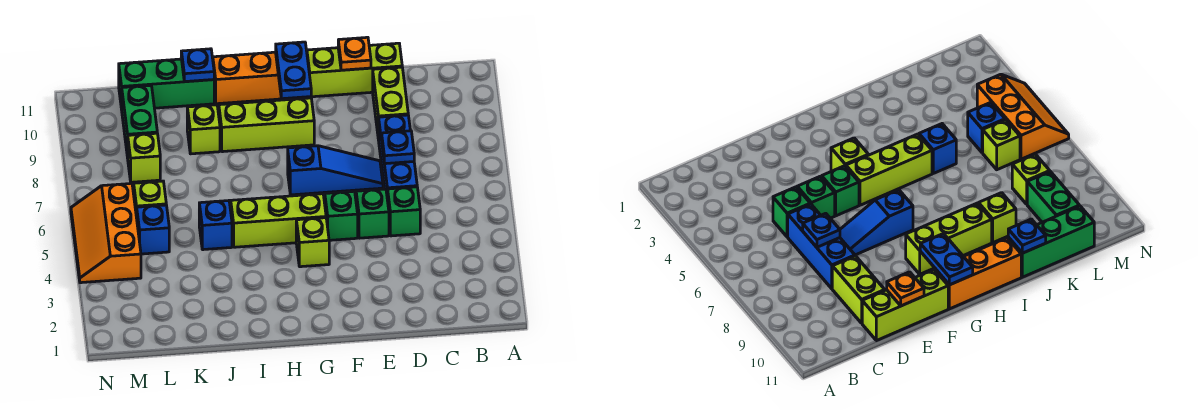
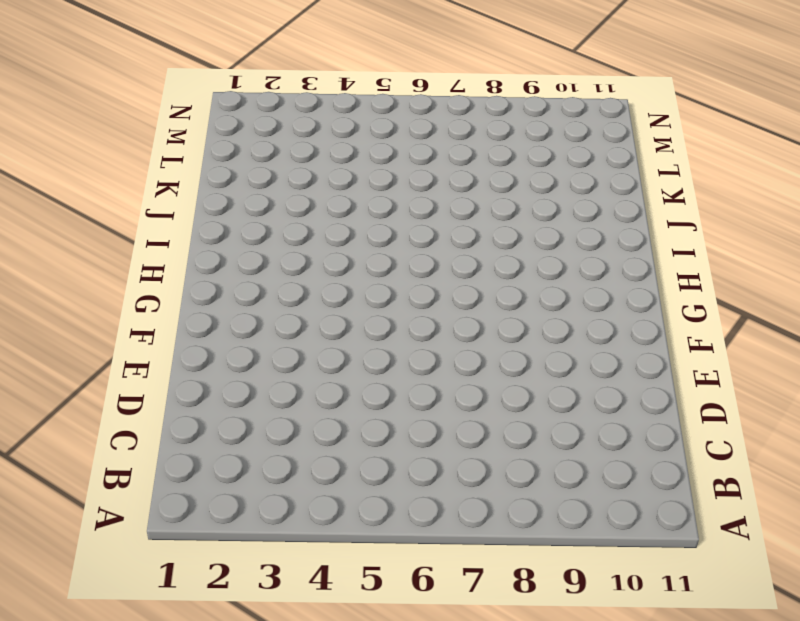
none -> green brick D5 level 1
none -> blue brick D6:D8 level 1
none -> lime brick D9:D10 level 1

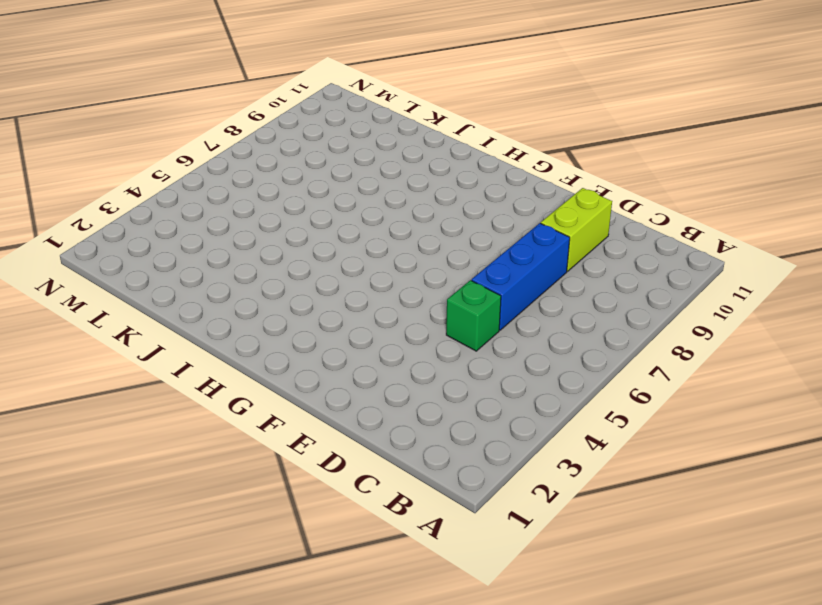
none -> lime brick D11:F11 level 1
none -> green brick E5 level 1
none -> blue slope E7:G7 level 1 top G

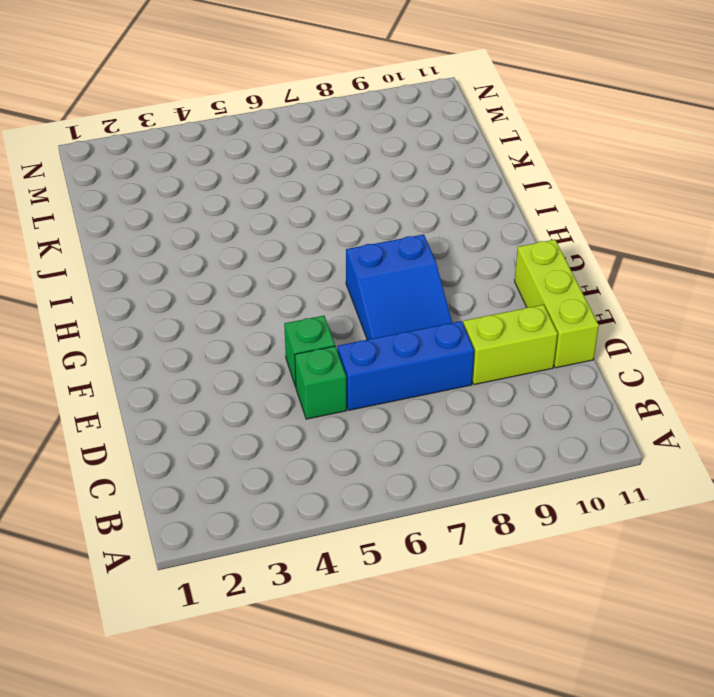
blue slope E7:G8 level 1 top G -> blue slope E7:G7 level 1 top G
none -> green brick F5 level 1
none -> lime brick G4 level 1
none -> lime brick G5:I5 level 1

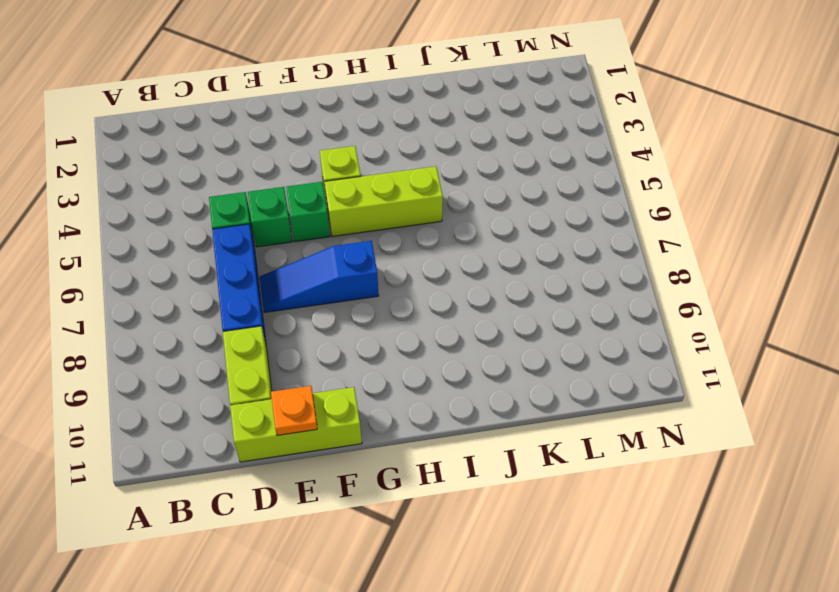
none -> lime brick G9:I9 level 1
none -> orange brick G11:I11 level 1
none -> blue brick J5 level 1

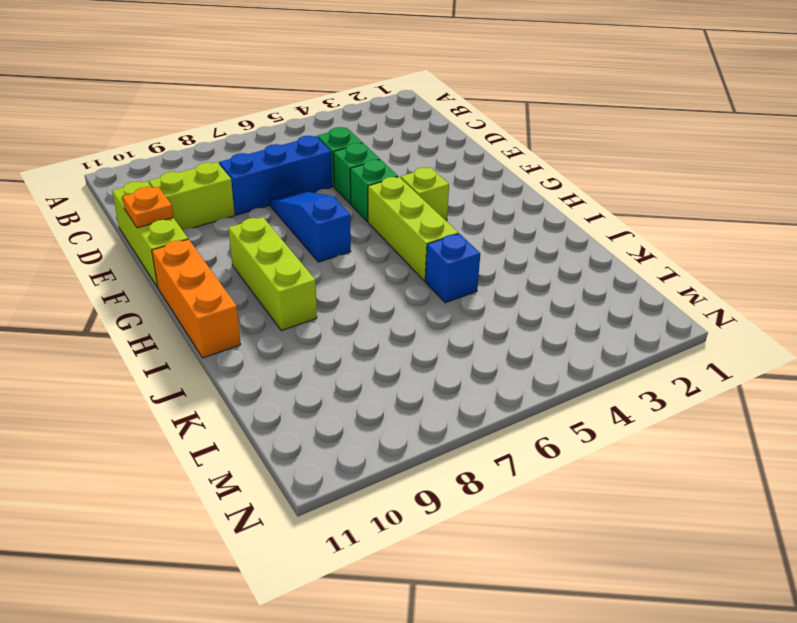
none -> lime brick J9 level 1
none -> green brick J11:L11 level 1
none -> blue brick L5 level 1

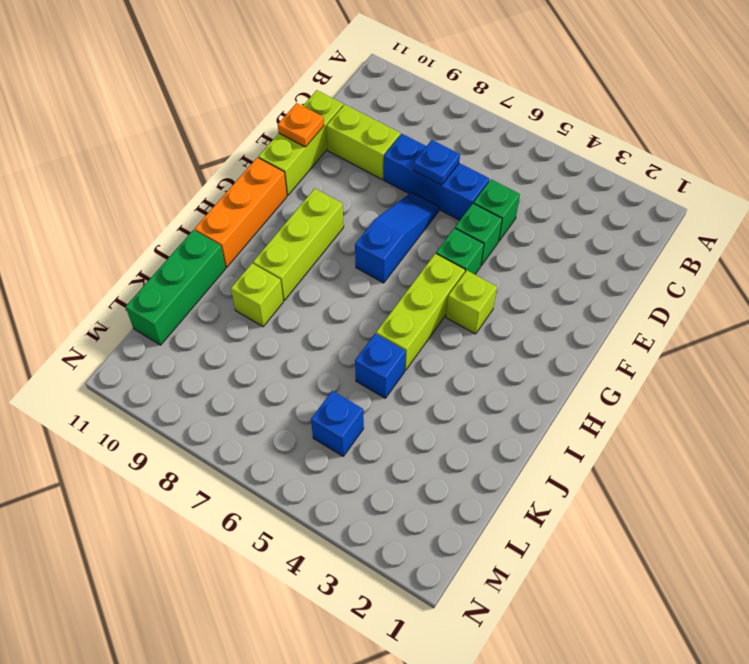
none -> lime brick L6 level 1
none -> lime brick L8 level 1
none -> green brick L9:L10 level 1

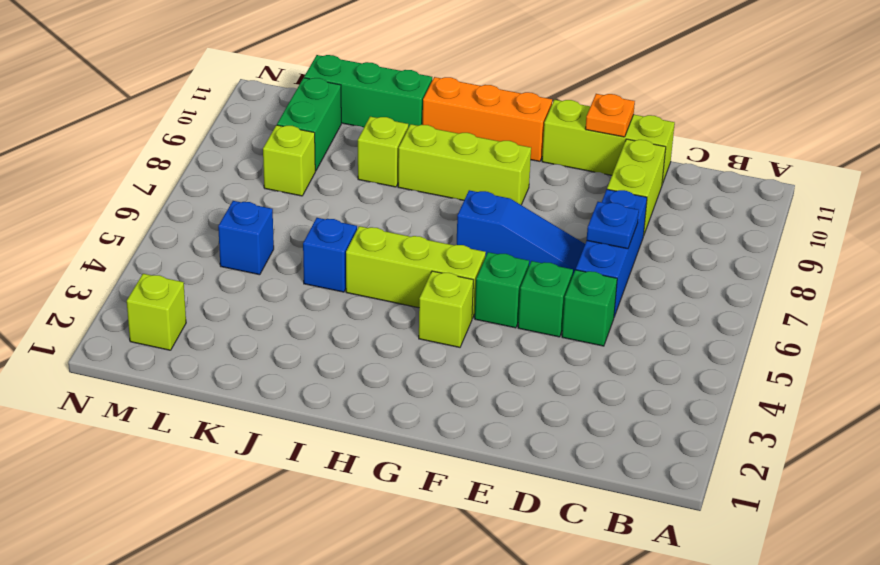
lime brick M2 level 1 -> lime brick L6 level 1
none -> orange slope M4:N6 level 1 top M
none -> blue plate G10:G11 level 2
none -> blue plate J11 level 2

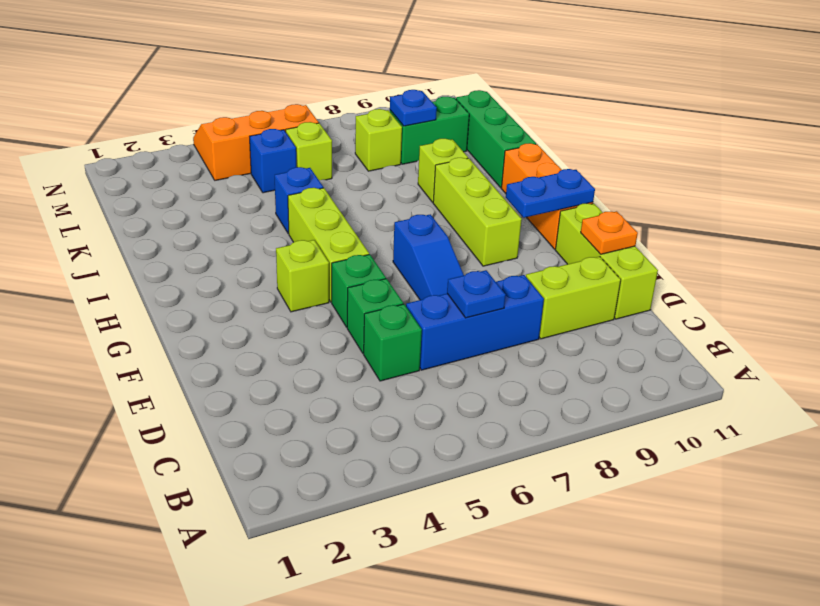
blue plate L9 level 2 -> blue plate J11 level 2

